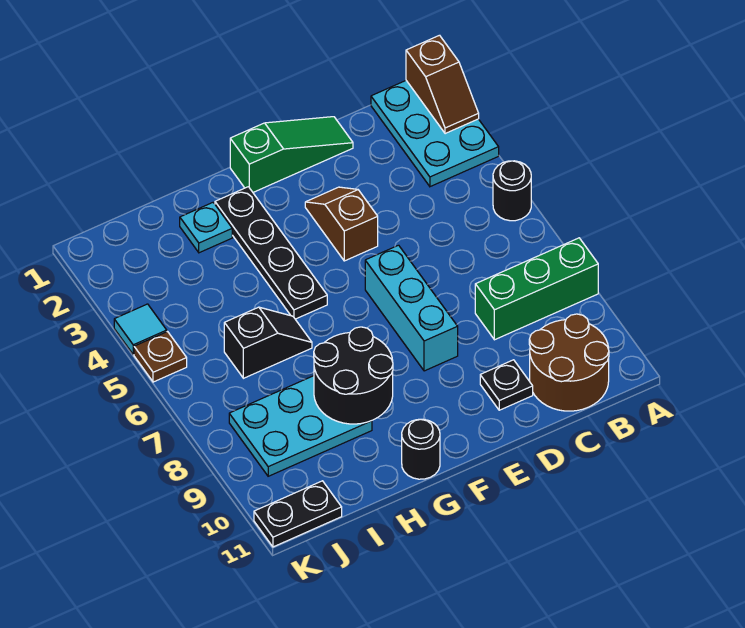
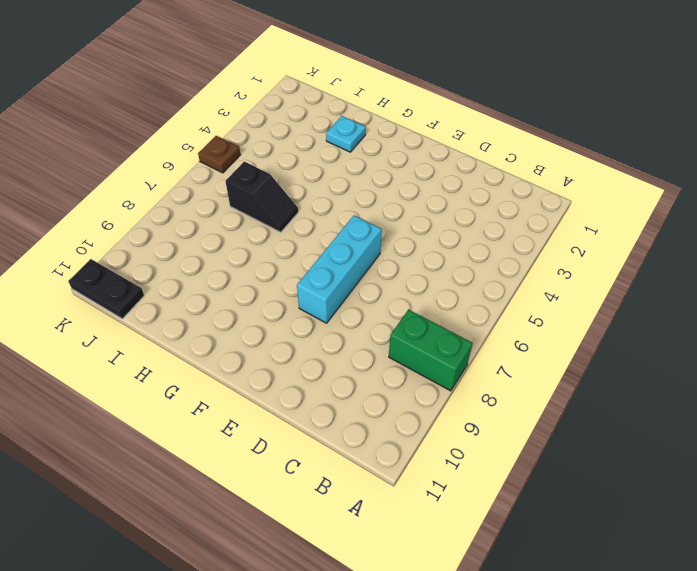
green brick A8:B8 level 1 -> green brick A8:C8 level 1
none -> cyan plate A1:B3 level 1
none -> black round brick A5 level 1
none -> brown round brick B10:C11 level 1

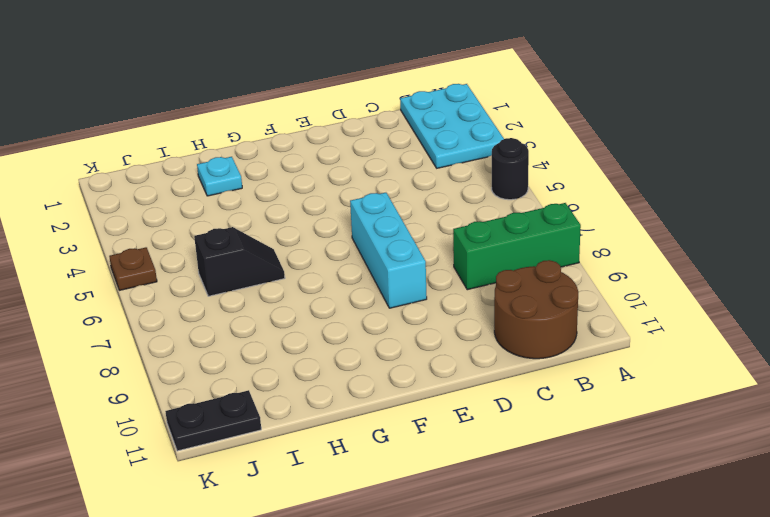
none -> green slope D1:F1 level 1 top F
none -> black plate D10 level 1
none -> brown slope E3:E4 level 1 top 4

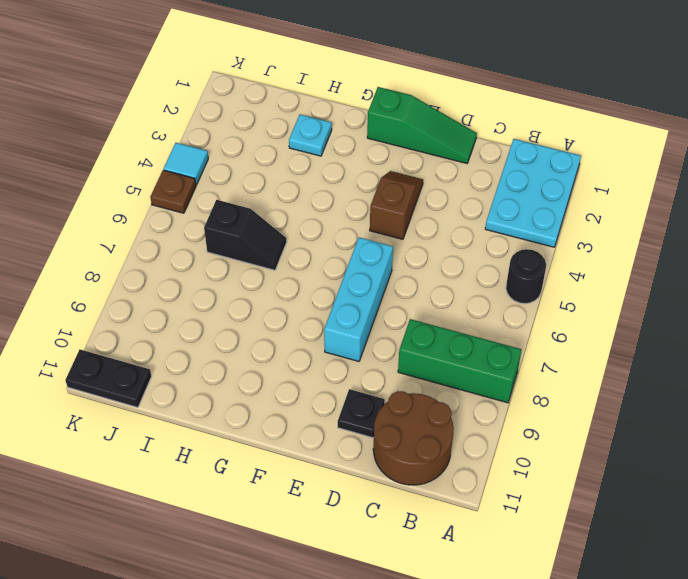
none -> black plate G2:G5 level 1
none -> black round brick G11 level 1
none -> cyan plate H8:J9 level 1

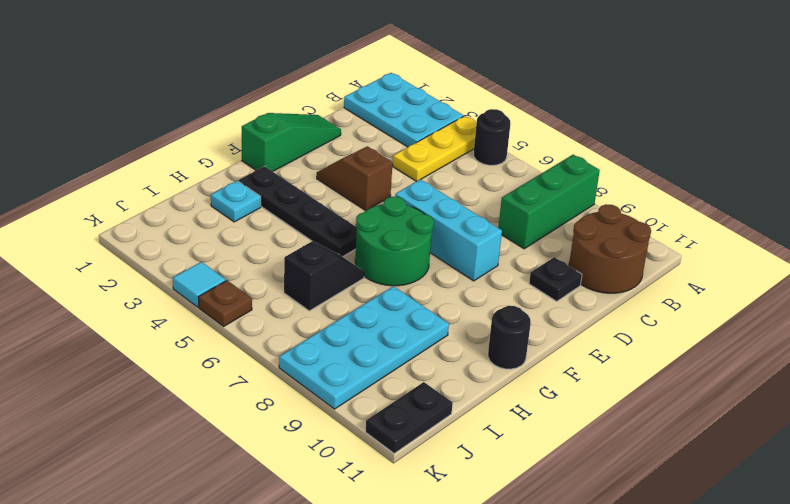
yellow plate A4:C4 level 1 -> none
green round brick F6:G7 level 1 -> none
cyan plate H8:K9 level 1 -> cyan plate H8:J9 level 1
none -> brown slope A1:A2 level 2 top 1
none -> black round brick G8:H9 level 2

